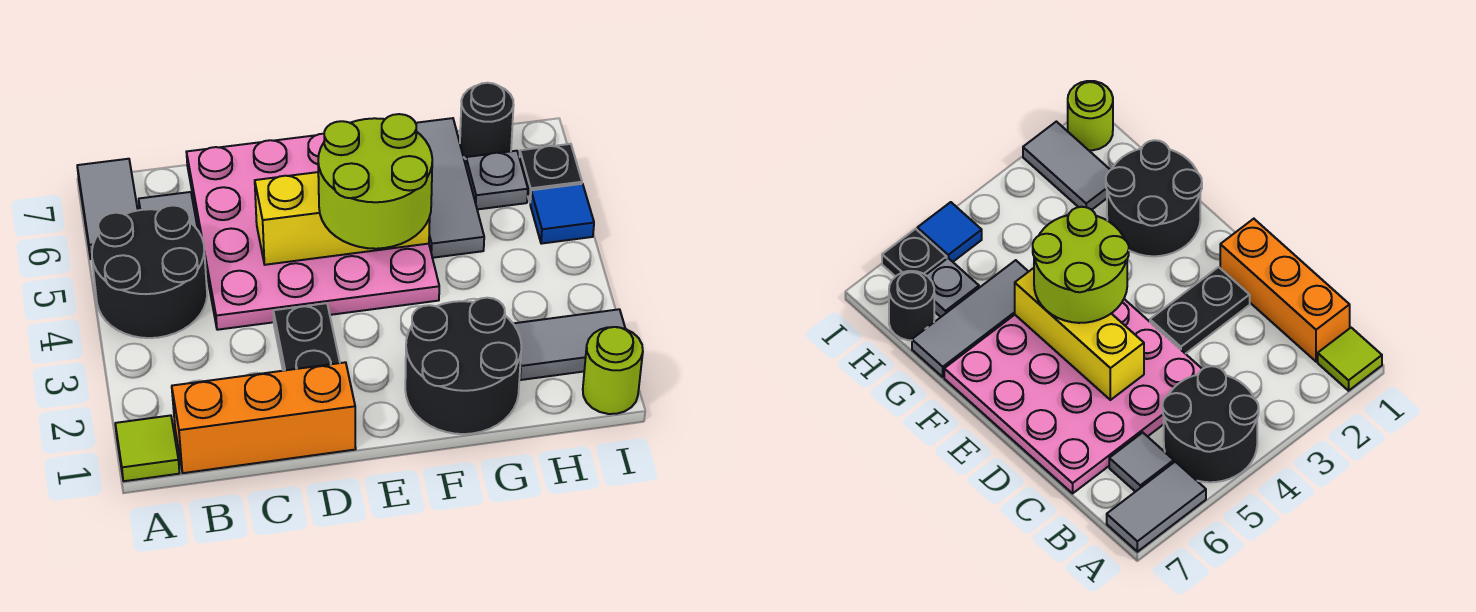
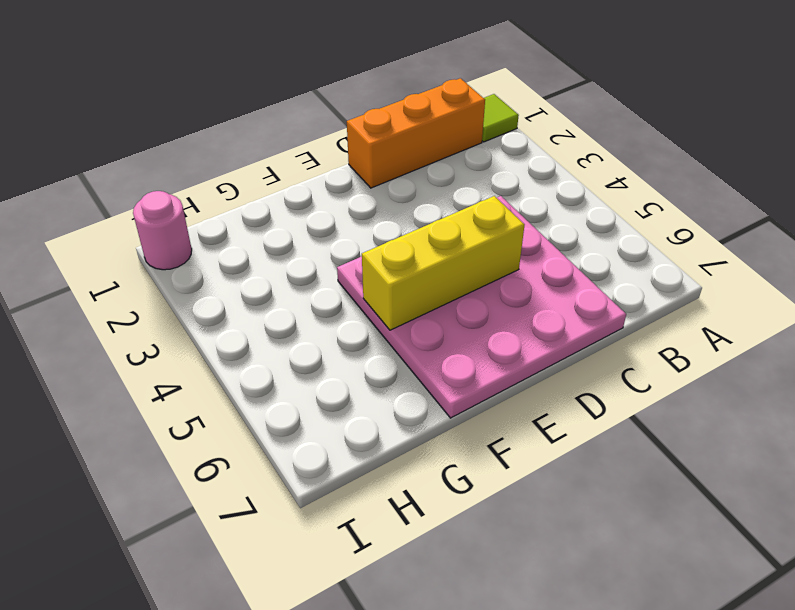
pink round brick I1 level 1 -> lime round brick I1 level 1
none -> black round brick A4:B5 level 1
none -> grey tile A6:A7 level 1
none -> grey tile B6 level 1

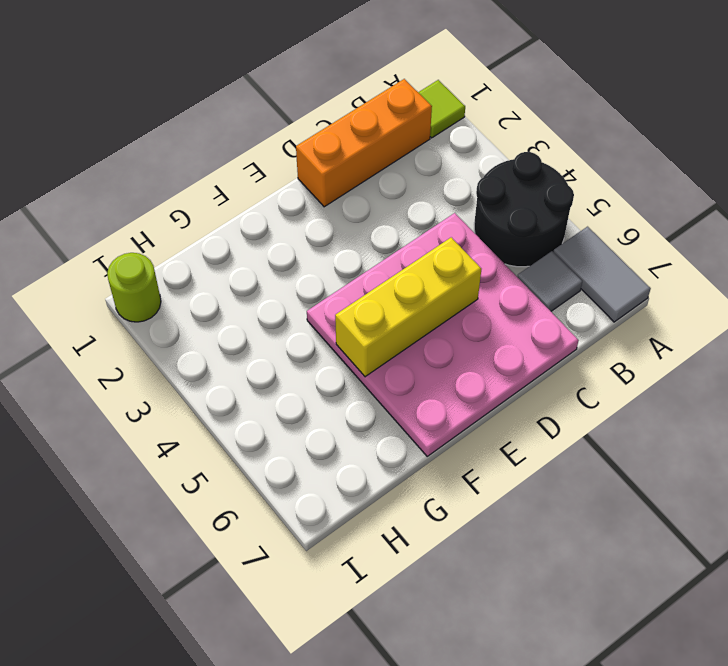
none -> black plate D2:D3 level 1
none -> black round brick F1:G2 level 1
none -> grey tile G5:G7 level 1

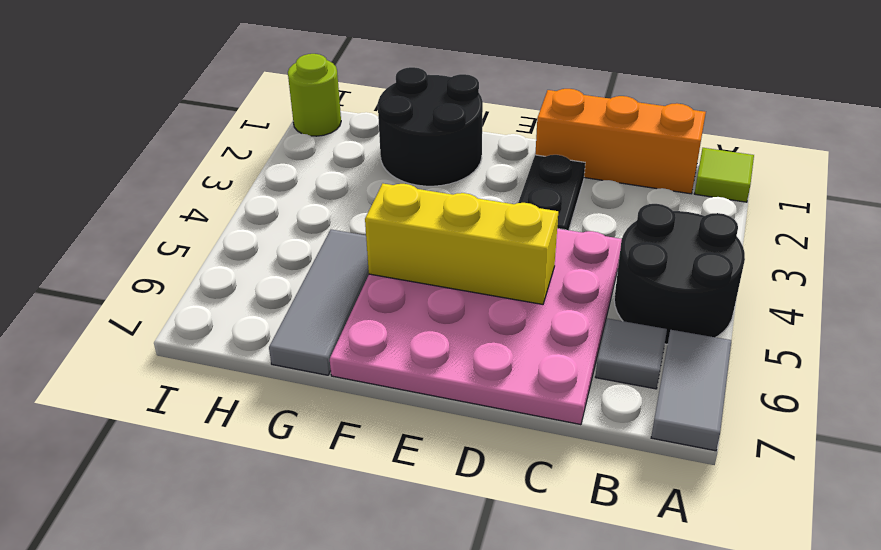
none -> grey tile H2:I2 level 1
none -> grey plate H6 level 1
none -> black round brick H7 level 1

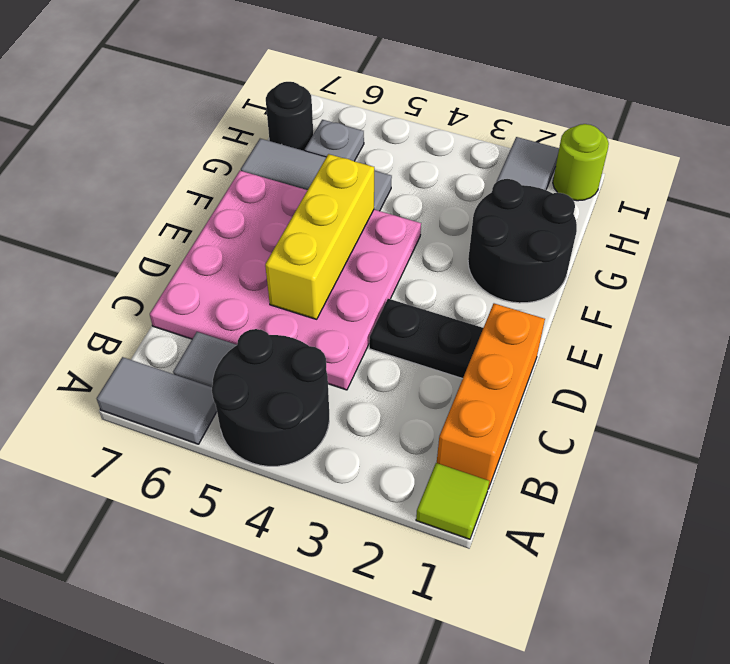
none -> blue tile I5 level 1
none -> black plate I6 level 1
none -> lime round brick E4:F5 level 3

